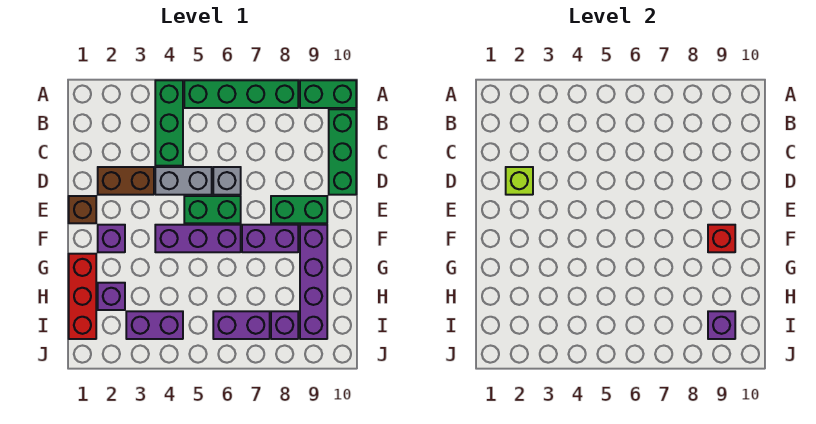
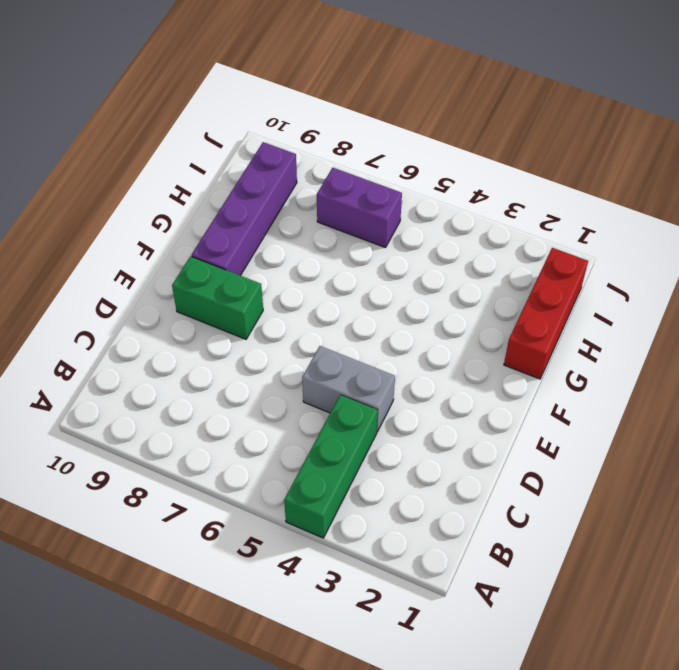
none -> green brick A5:A8 level 1
none -> green brick A9:A10 level 1
none -> green brick B10:D10 level 1

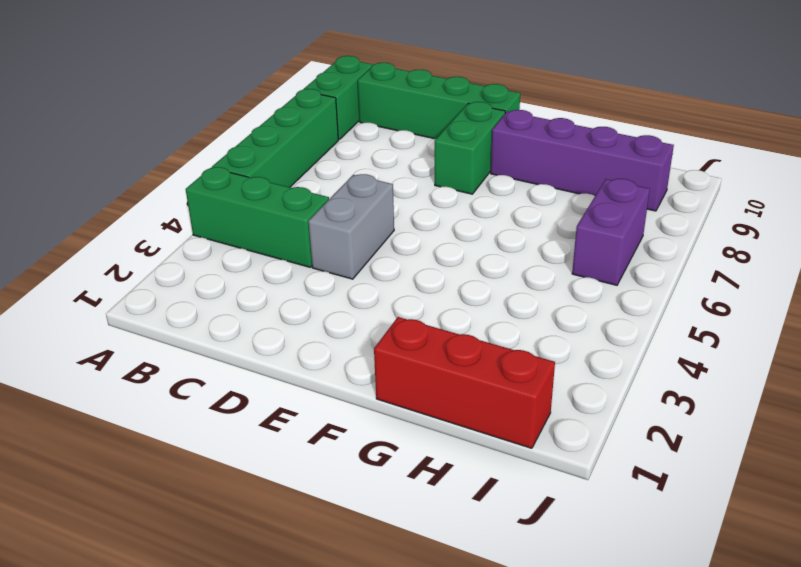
green brick B10:E10 level 1 -> green brick B10:D10 level 1
none -> brown brick D2:D3 level 1
none -> grey brick D6 level 1
none -> brown brick E1 level 1

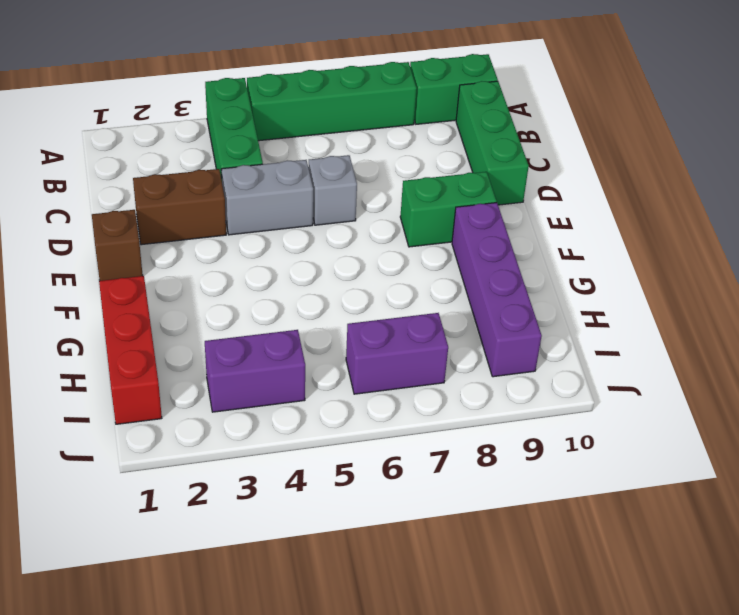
none -> green brick E5:E6 level 1
none -> purple brick F2 level 1
none -> purple brick F4:F6 level 1

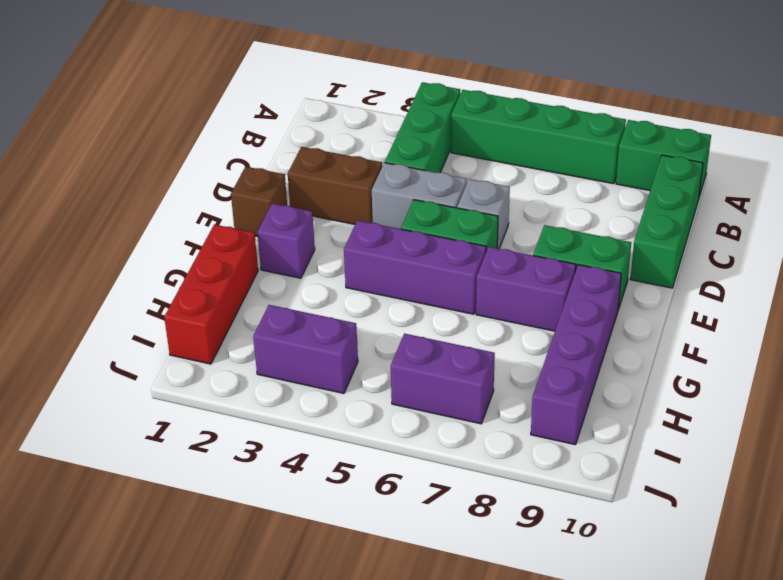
none -> purple brick H2 level 1
none -> purple brick I8 level 1
none -> lime brick D2 level 2

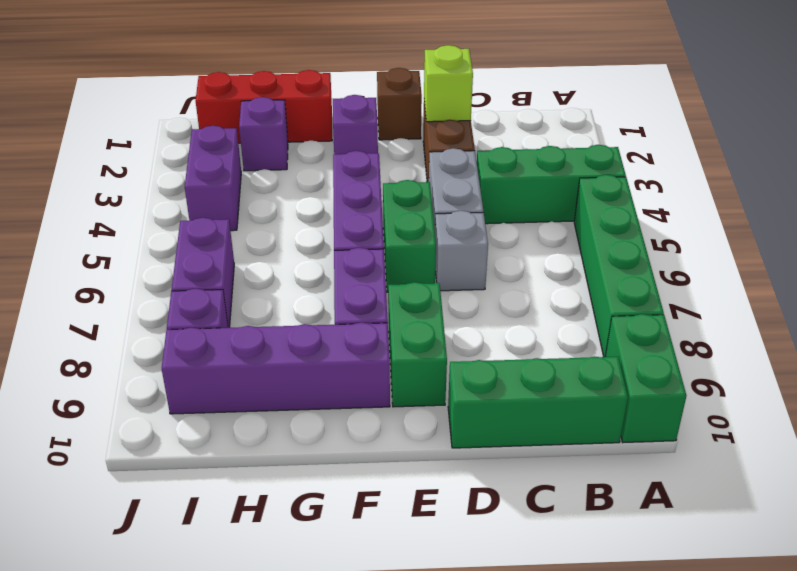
none -> red brick F9 level 2
none -> purple brick I9 level 2

